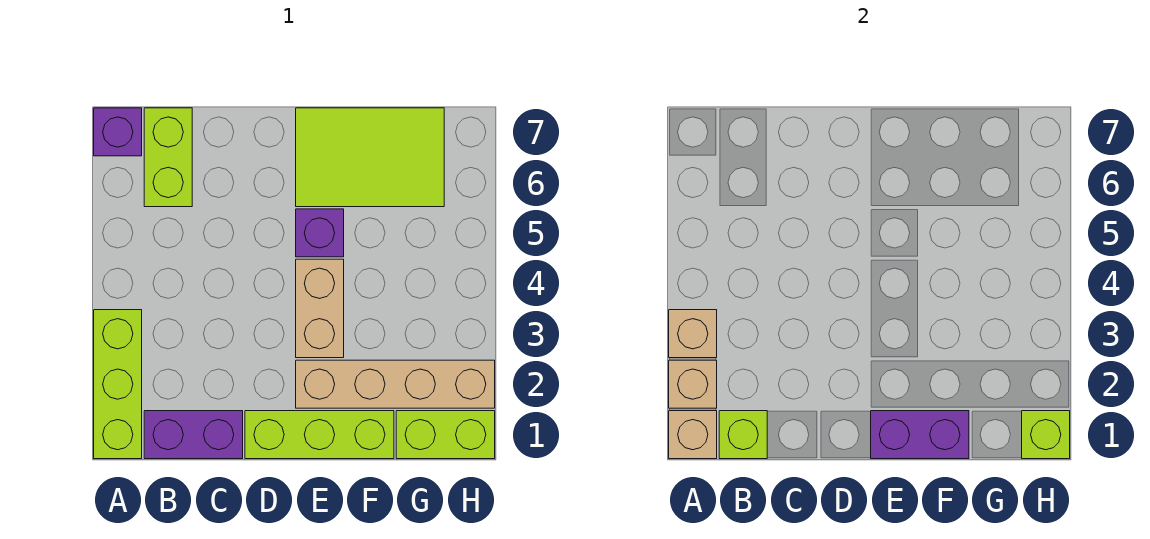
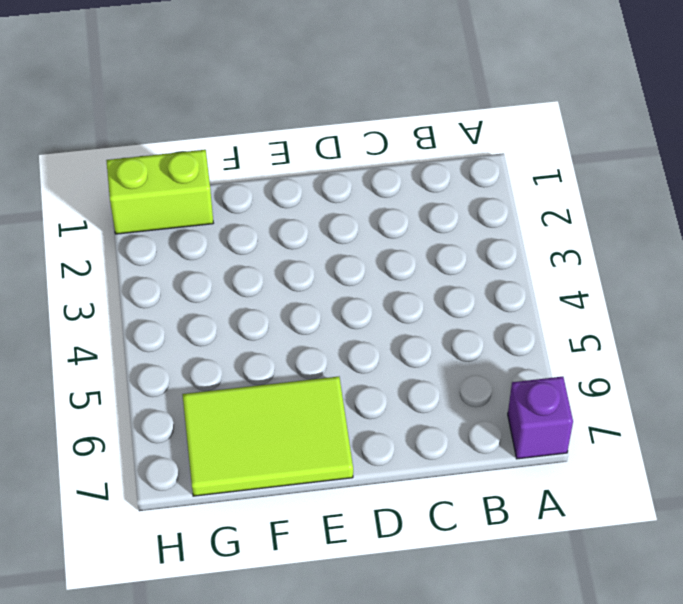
none -> lime brick A1:A3 level 1
none -> purple brick B1:C1 level 1
none -> lime brick B6:B7 level 1

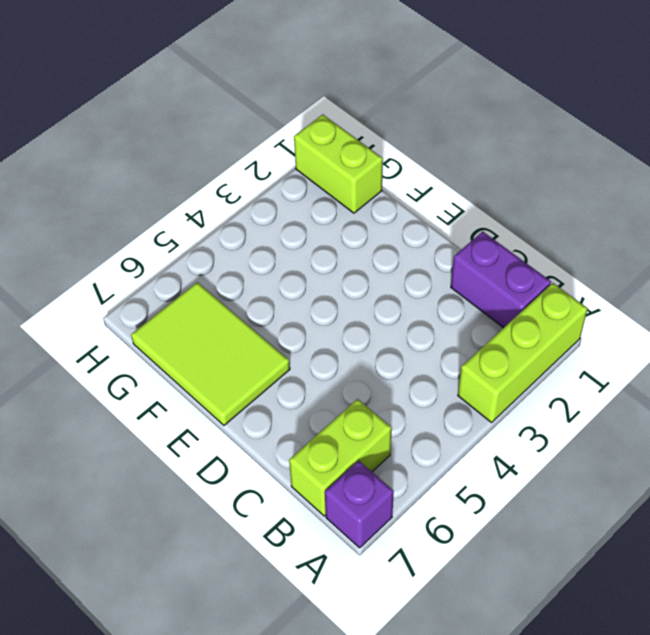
none -> lime brick D1:F1 level 1
none -> tan brick E2:H2 level 1
none -> tan brick E3:E4 level 1

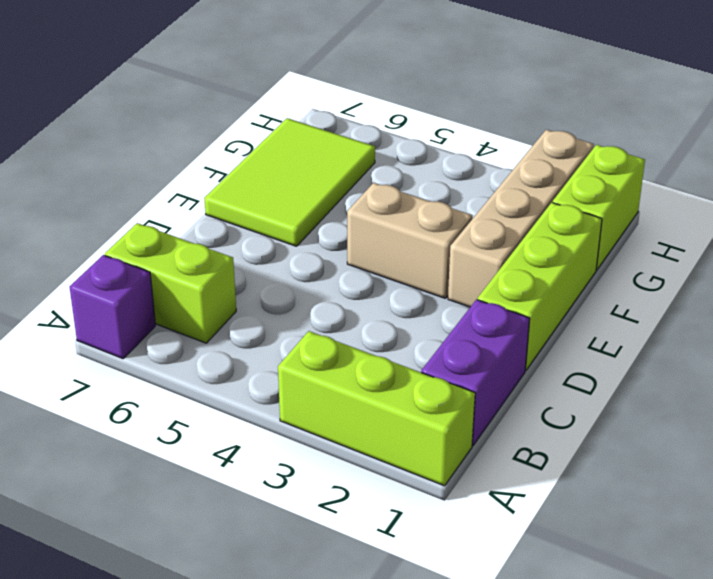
none -> purple brick E5 level 1
none -> tan brick A1 level 2
none -> tan brick A2 level 2

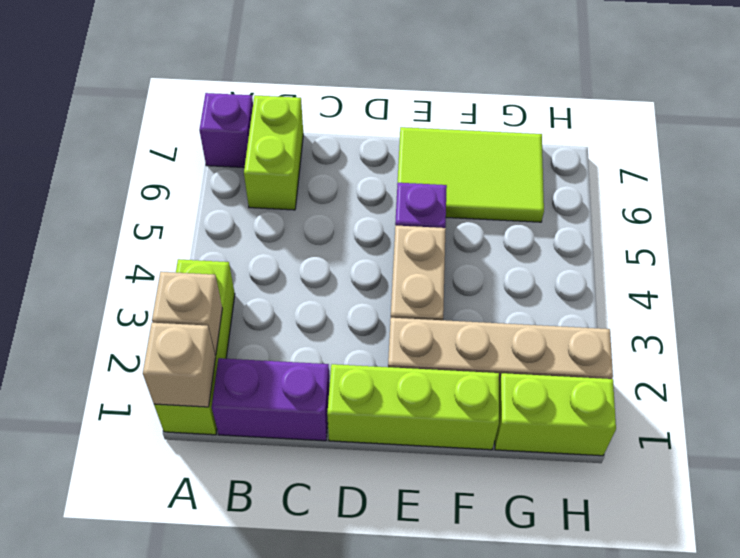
none -> tan brick A3 level 2
none -> lime brick B1 level 2
none -> purple brick E1:F1 level 2

